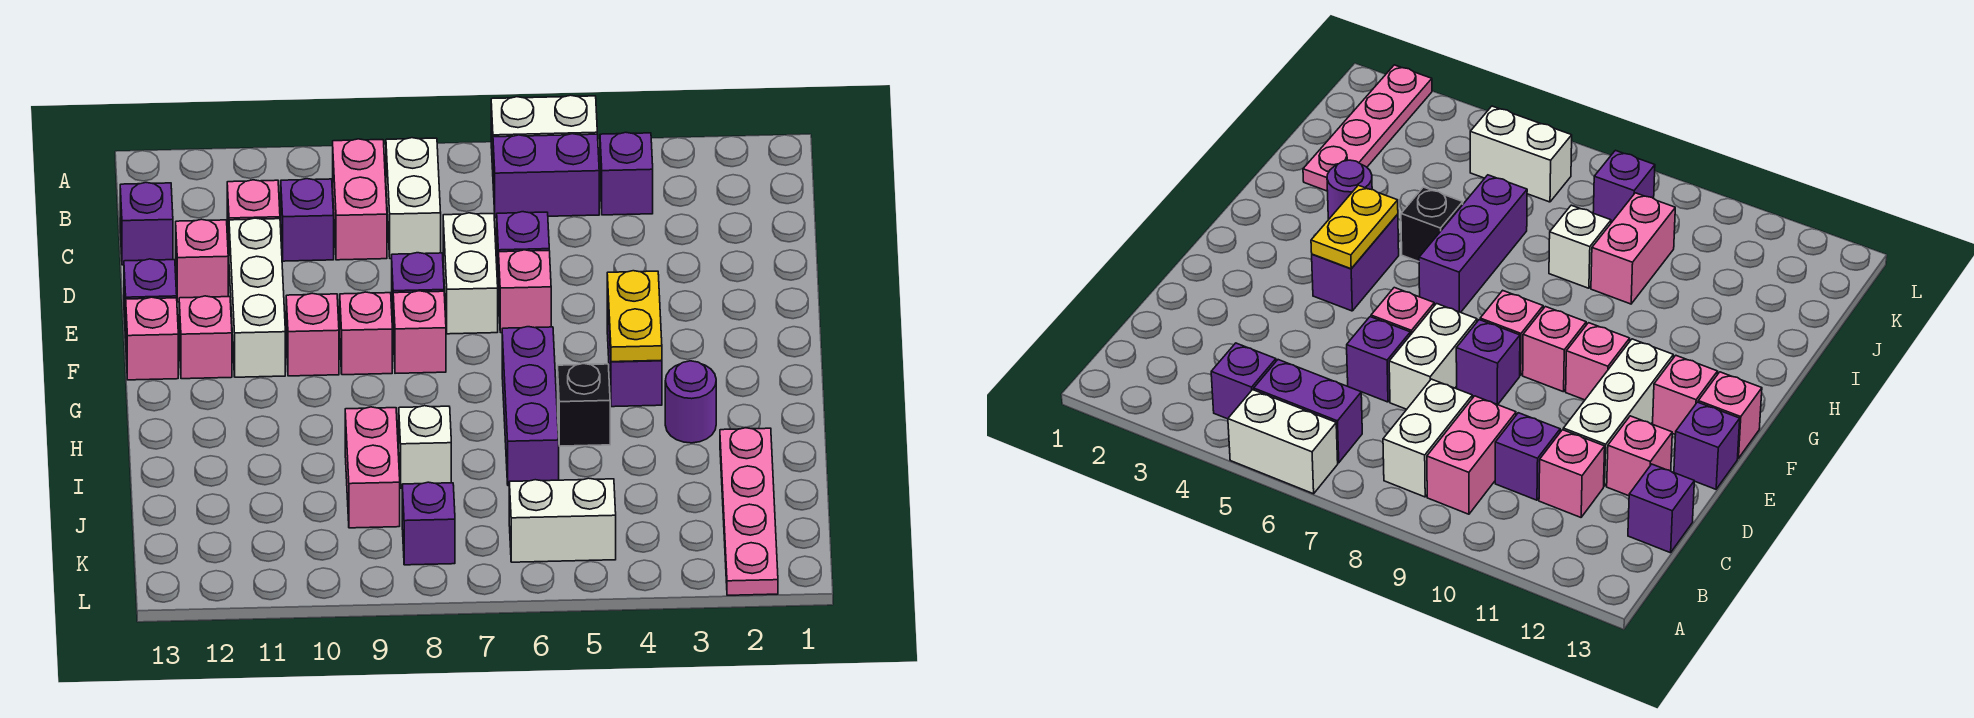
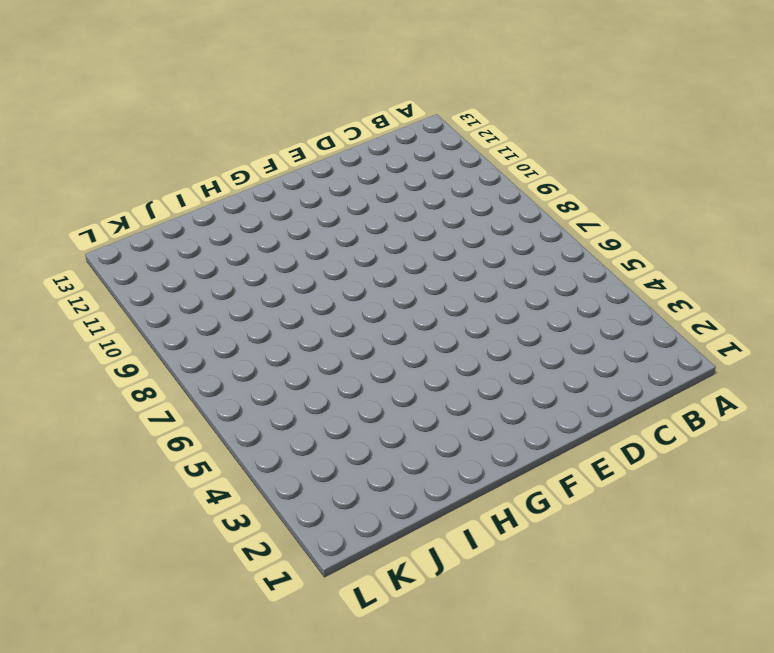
none -> white brick A5:A6 level 1
none -> purple brick B4 level 1
none -> purple brick B5:B6 level 1
none -> white brick B8:C8 level 1

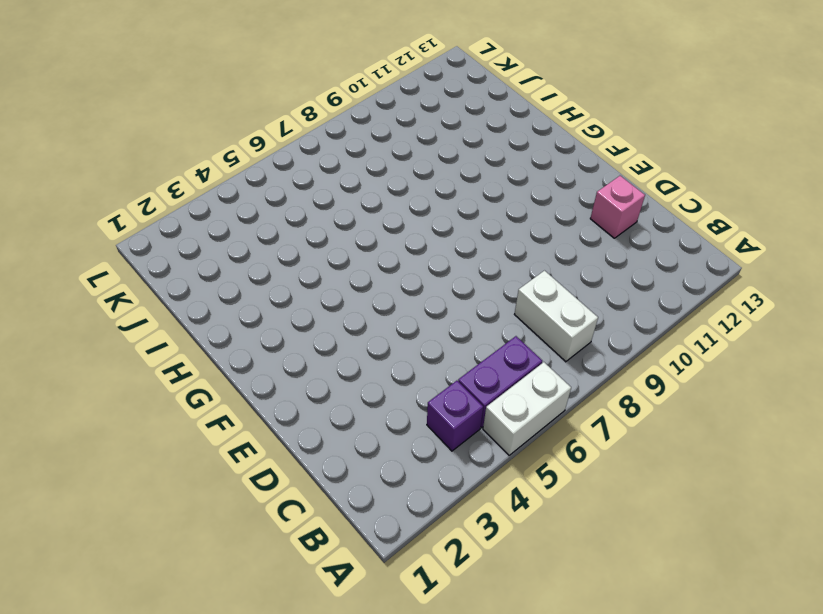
none -> pink brick B9:C9 level 1
none -> purple brick C10 level 1
none -> pink brick C11 level 1
none -> purple brick C13 level 1

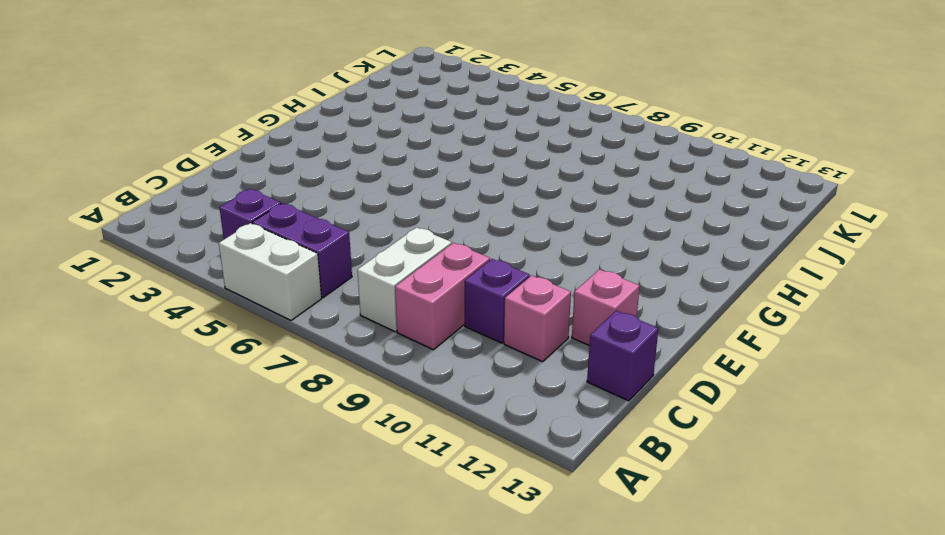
none -> purple brick D6 level 1
none -> white brick D7:E7 level 1
none -> white brick D11:F11 level 1
none -> pink brick E6 level 1

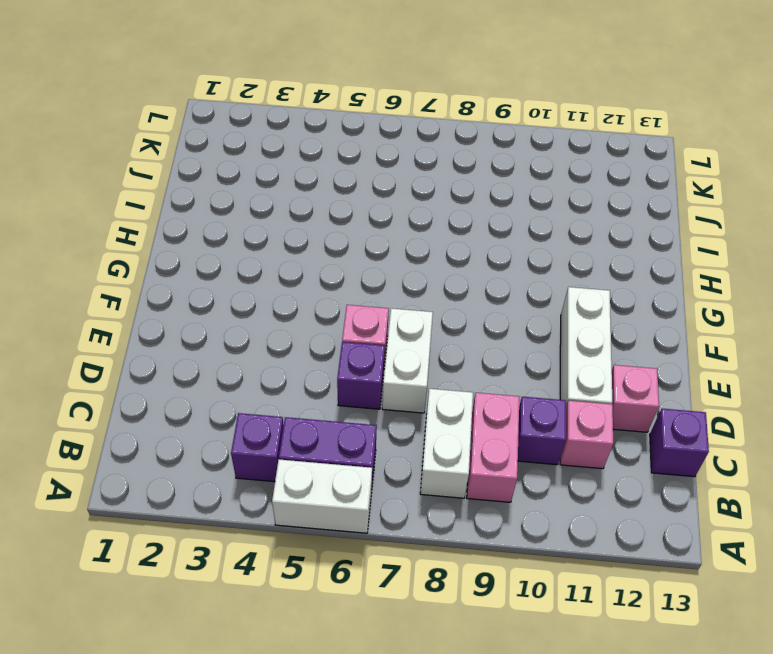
none -> purple brick E8 level 1
none -> purple brick E13 level 1
none -> purple brick F4:G4 level 1
none -> pink brick F8 level 1

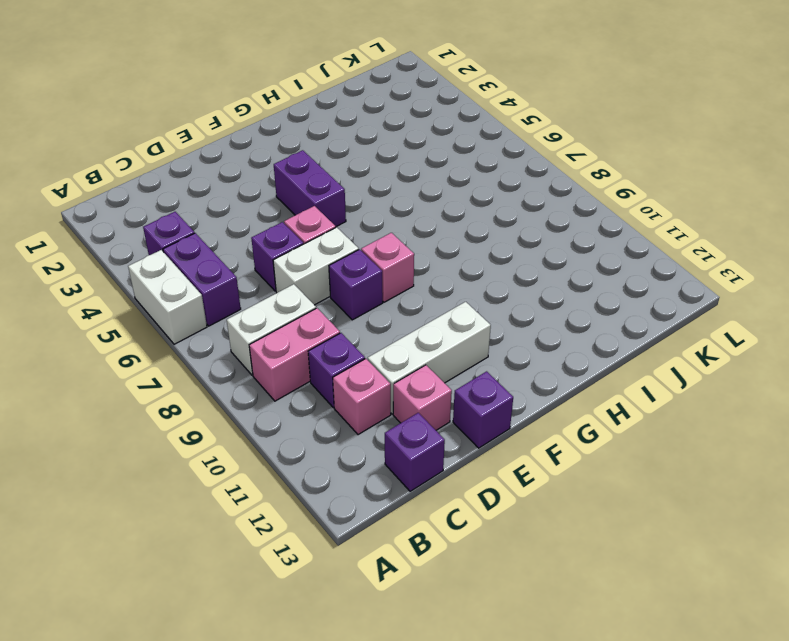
purple brick F4:F5 level 1 -> purple brick F4:G4 level 1
none -> pink brick F9 level 1
none -> pink brick F10 level 1
none -> pink brick F12 level 1
none -> pink brick F13 level 1

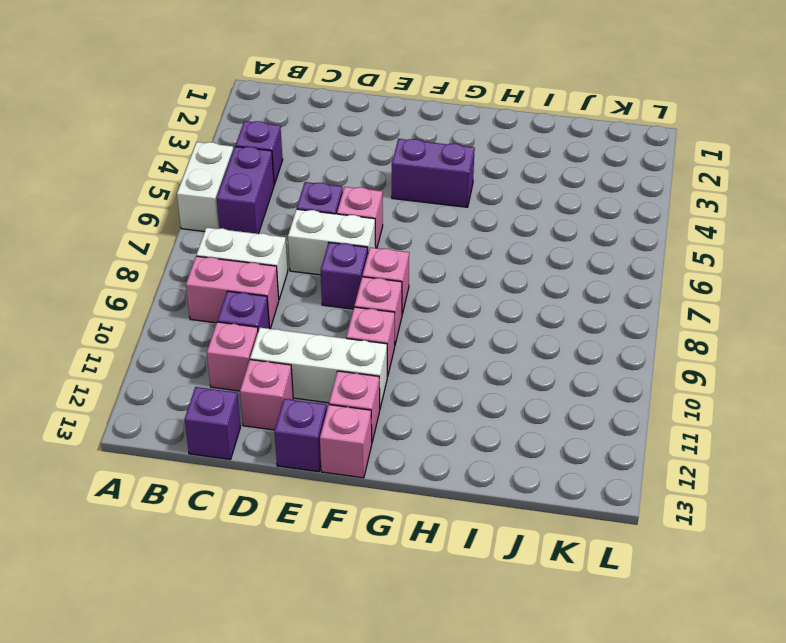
none -> purple brick G6:I6 level 1
none -> purple round brick H3 level 1
none -> black brick H5 level 1
none -> pink plate I2:L2 level 1

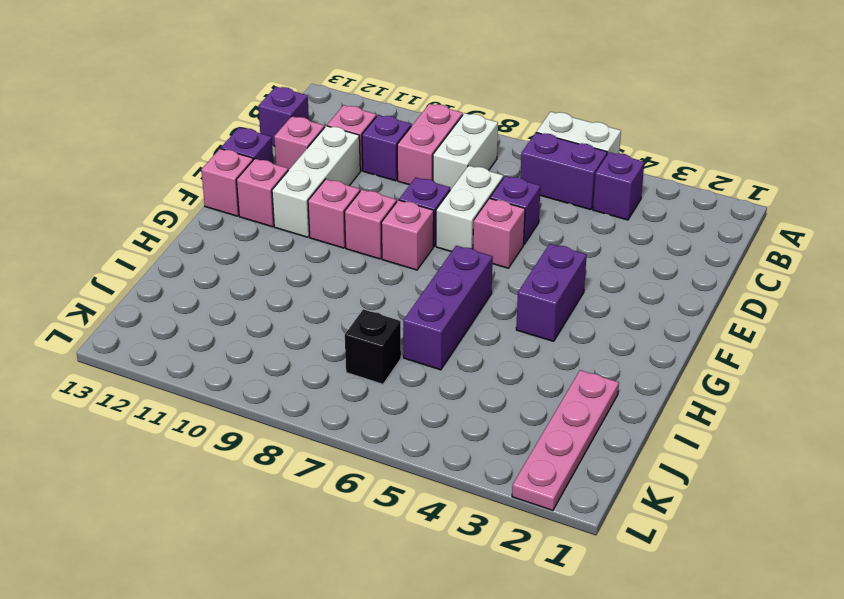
black brick J7 level 1 -> black brick H5 level 1
none -> purple round brick H3 level 1
none -> white brick I8 level 1
none -> pink brick I9:J9 level 1
none -> white brick K5:K6 level 1

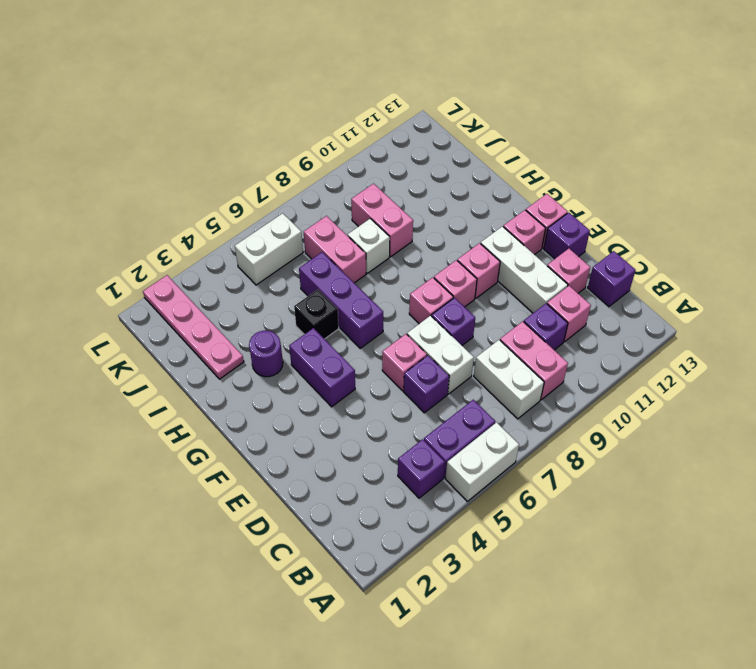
pink brick I7:J7 level 1 -> none
none -> purple brick K8 level 1
none -> yellow plate F4:G4 level 2

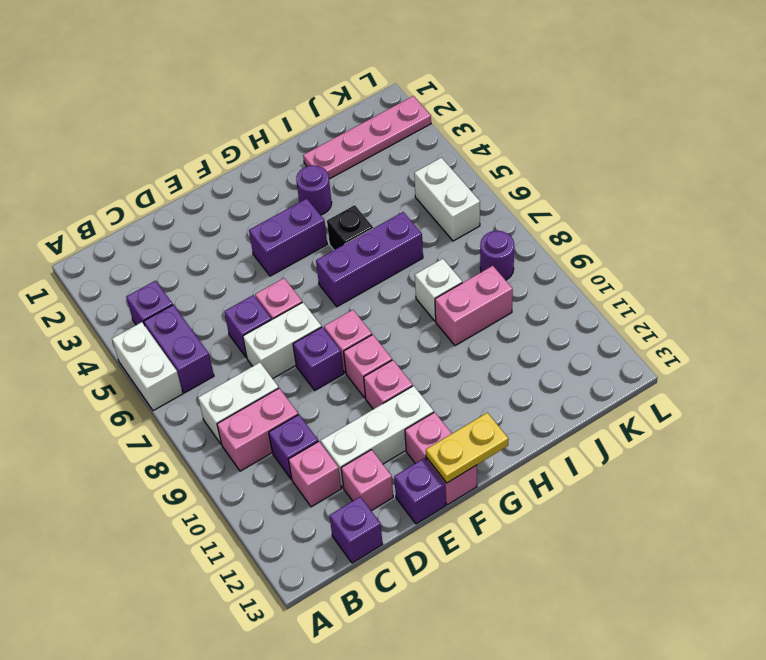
yellow plate F13:G13 level 2 -> yellow plate F4:G4 level 2
purple round brick K8 level 1 -> purple brick K8 level 1

